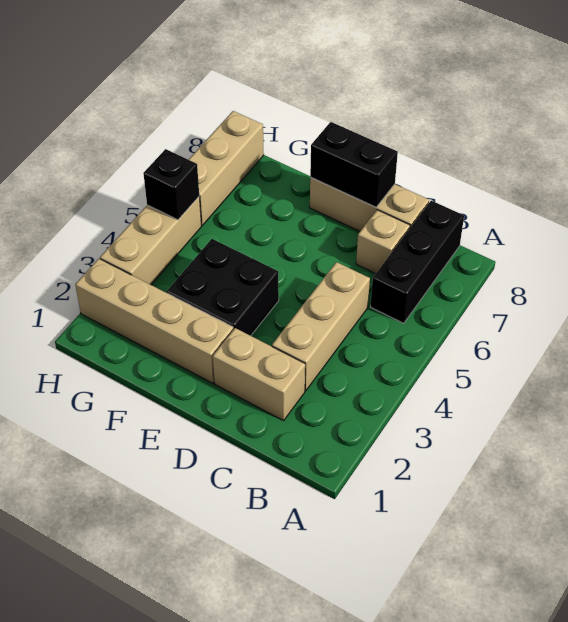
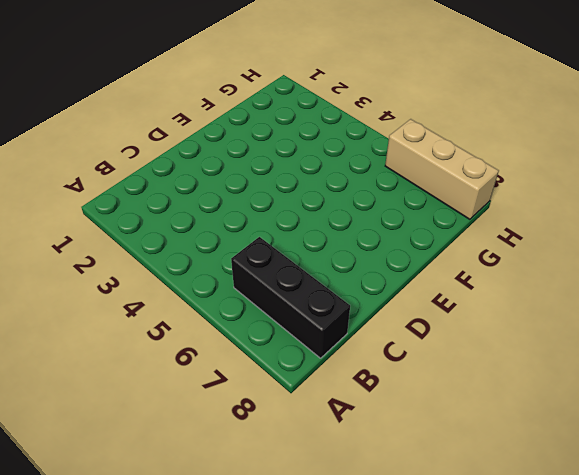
none -> tan brick C2:D2 level 1
none -> tan brick C3:C5 level 1

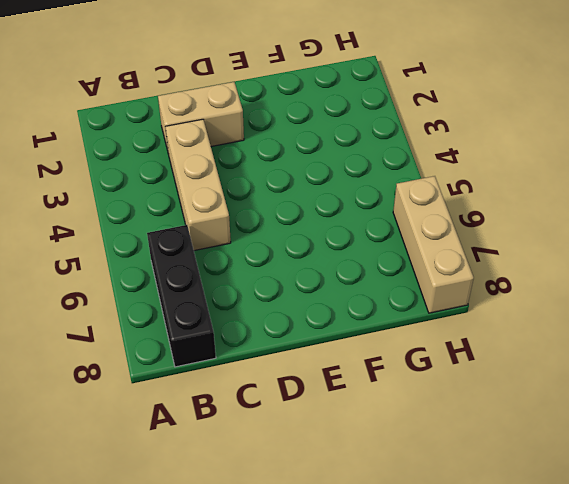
none -> tan brick C7 level 1
none -> tan brick C8:E8 level 1

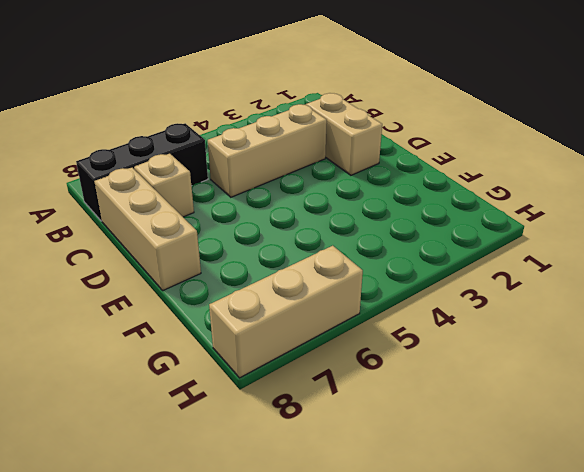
none -> tan brick E2:H2 level 1
none -> black brick E3:F4 level 1

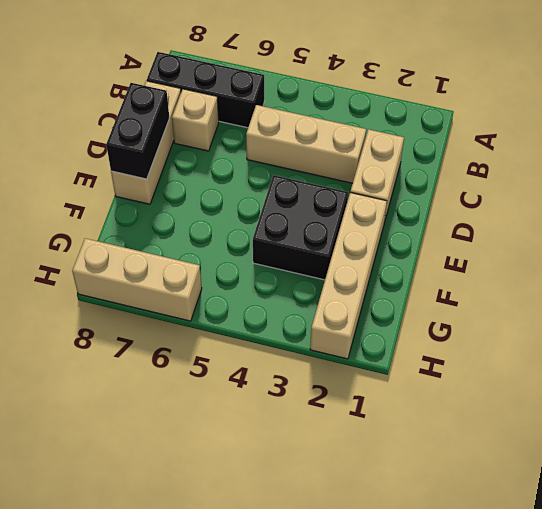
none -> tan brick H3:H5 level 1
none -> black brick H5 level 2

